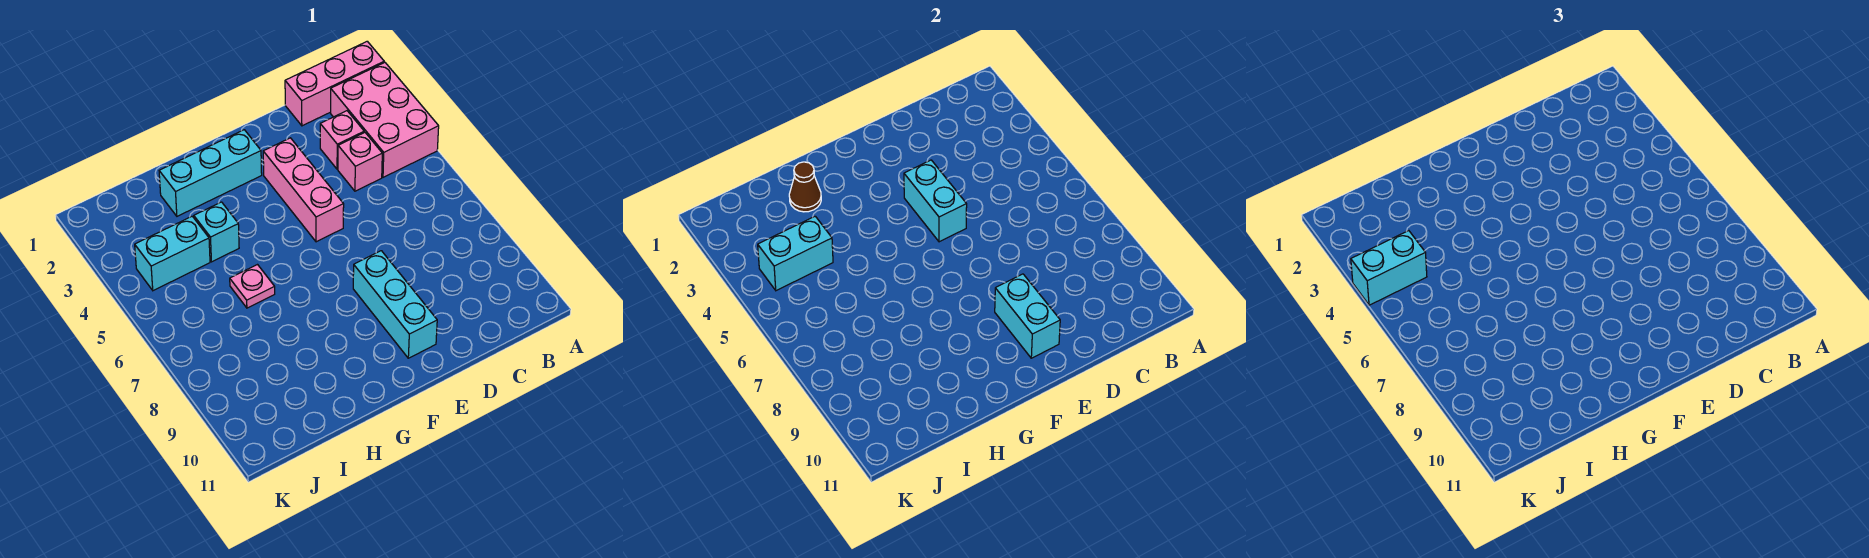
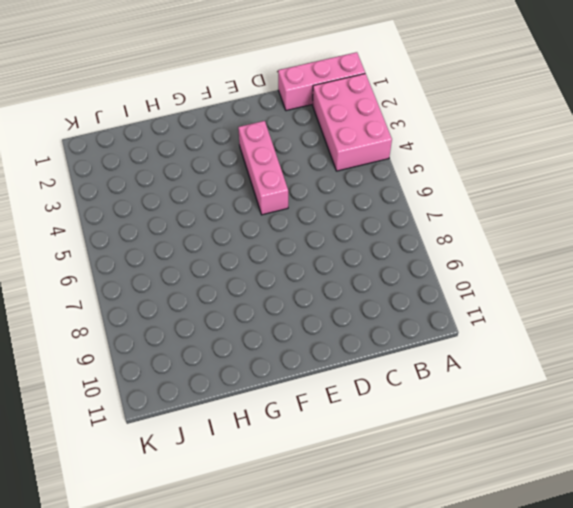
none -> pink brick C3 level 1
none -> pink brick C4 level 1
none -> cyan brick E8:E10 level 1

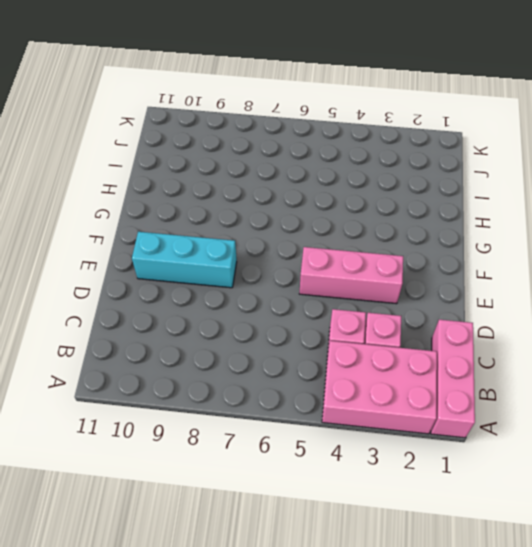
none -> cyan brick F2:H2 level 1
none -> cyan brick H4 level 1
none -> pink plate H6 level 1

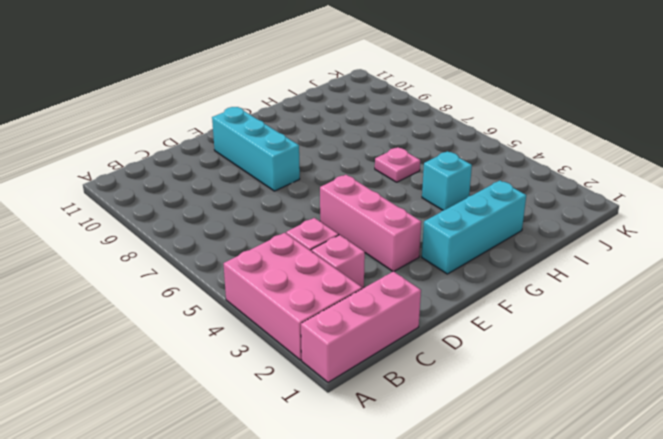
none -> cyan brick I4:J4 level 1
none -> cyan brick E4:E5 level 2
none -> cyan brick E9:E10 level 2

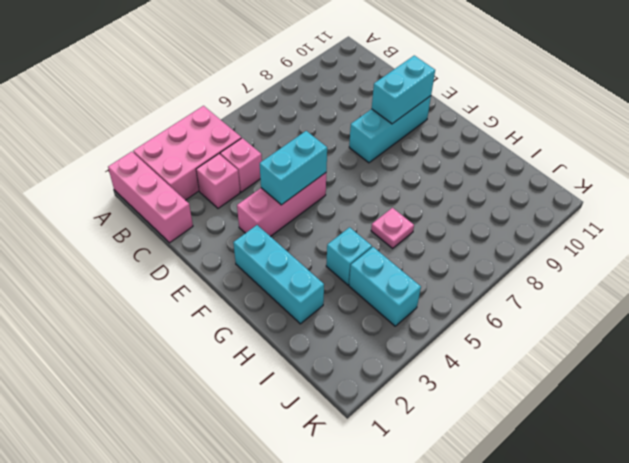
none -> brown cone H2 level 2
none -> cyan brick I4:J4 level 2
none -> cyan brick J4:K4 level 3

